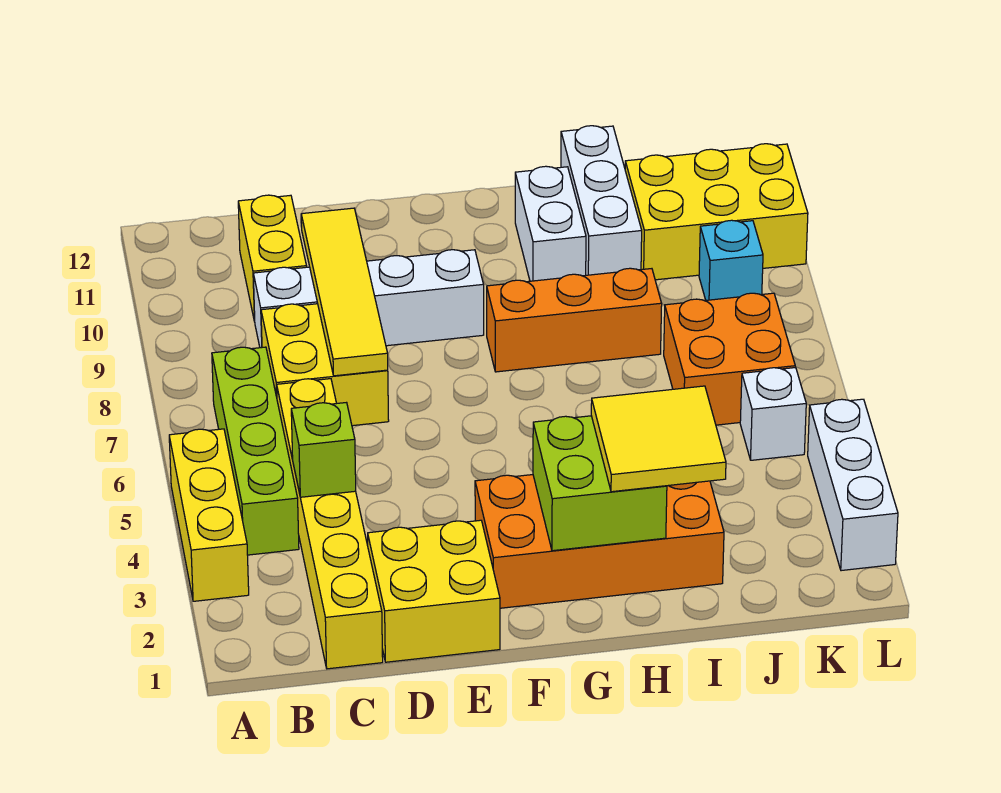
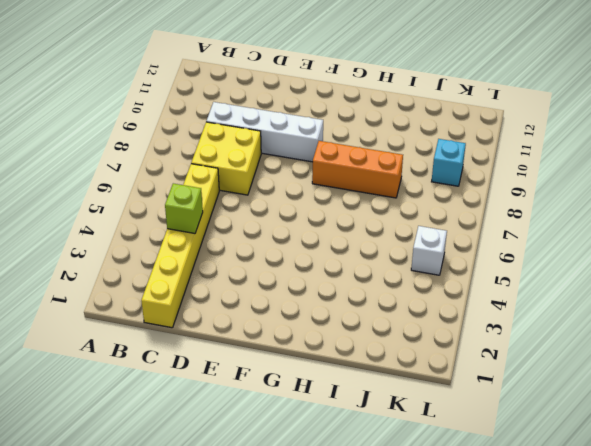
none -> yellow brick A3:A5 level 1
none -> lime brick B4:B7 level 1
none -> yellow brick C10:C11 level 1

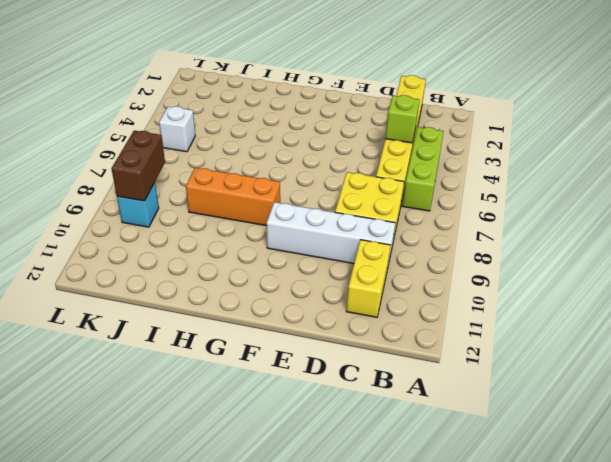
lime brick B4:B6 level 1 -> lime brick B4:B7 level 1
brown brick K8:K9 level 2 -> none
none -> yellow brick A3:A5 level 1
none -> yellow brick D1:E2 level 1
none -> orange brick F2:I3 level 1

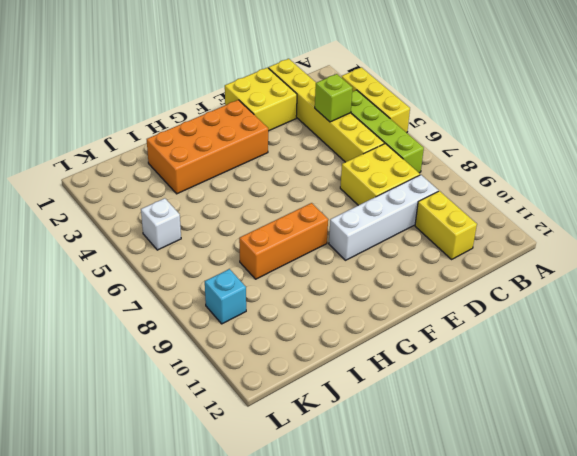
none -> white brick H10:H11 level 1
none -> white brick I10:I12 level 1
none -> orange brick J6:K7 level 1

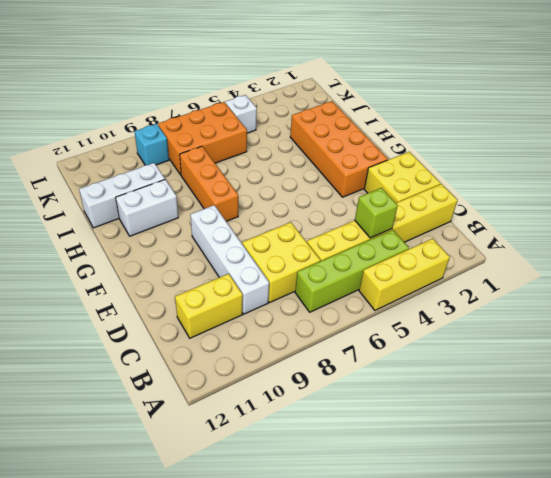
orange brick J6:K8 level 1 -> orange brick J6:K7 level 1
none -> yellow brick J10:L11 level 1
none -> white brick L2:L4 level 1
none -> yellow tile D7:D10 level 2

